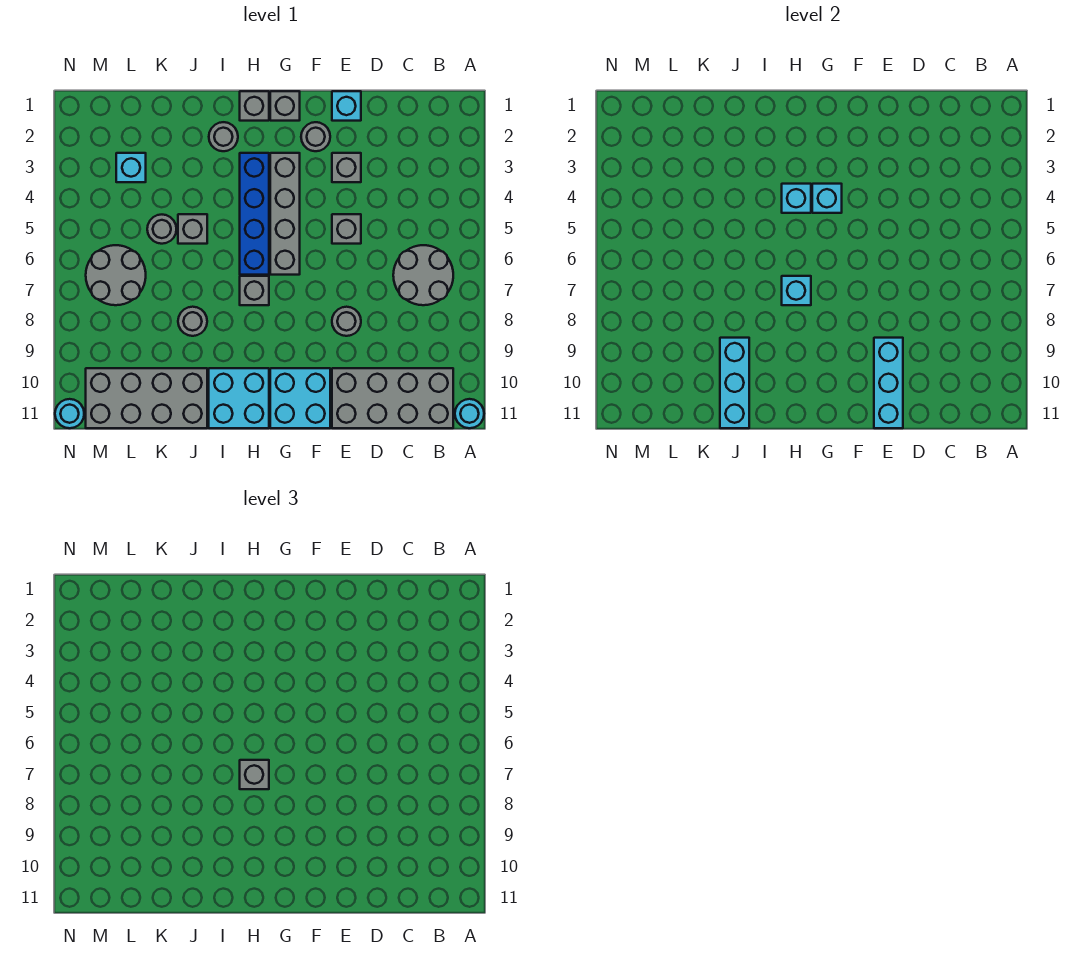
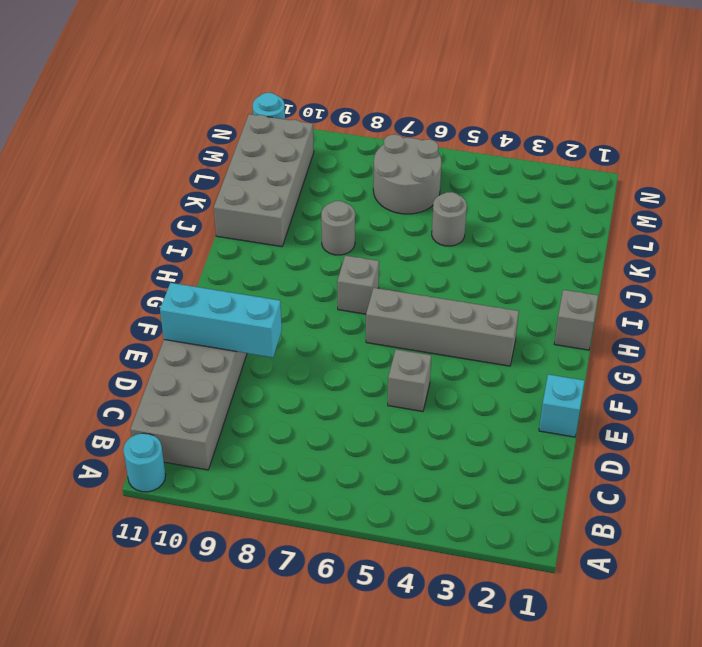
none -> grey round brick B6:C7 level 1
none -> grey brick E3 level 1
none -> grey round brick E8 level 1

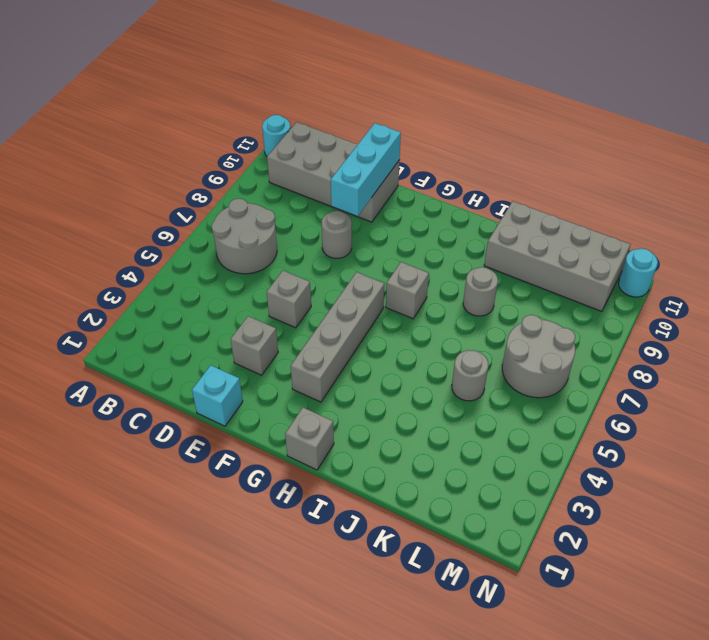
none -> grey round brick F2 level 1
none -> cyan brick F10:G11 level 1
none -> grey brick G1 level 1

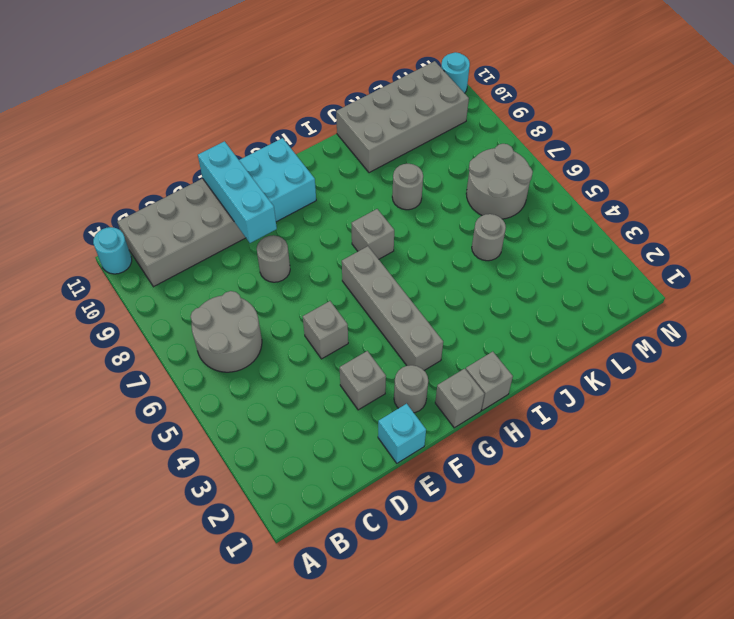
none -> blue brick H3:H6 level 1
none -> cyan brick H10:I11 level 1
none -> grey round brick I2 level 1

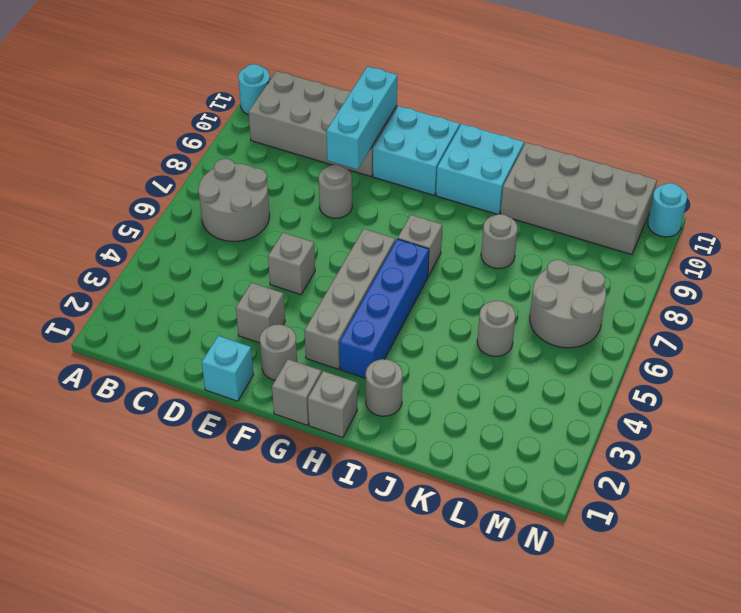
none -> grey brick J5 level 1
none -> cyan brick L3 level 1
none -> cyan brick G4 level 2

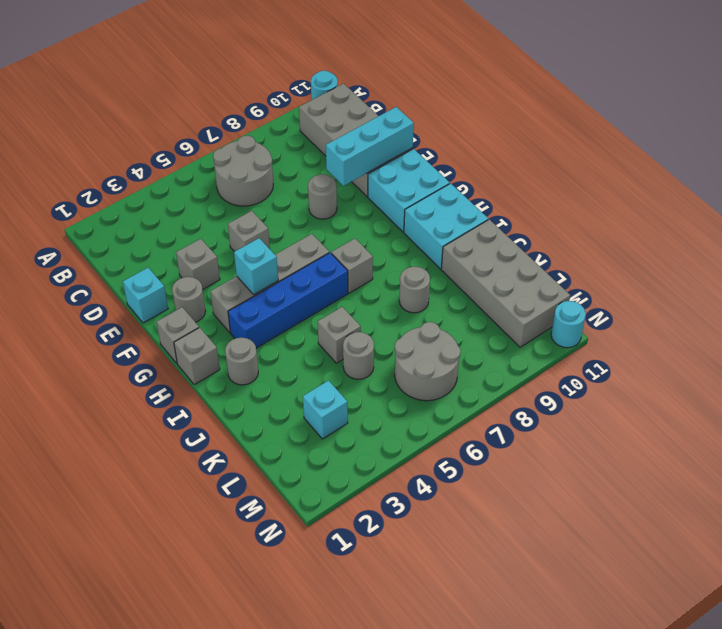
none -> cyan brick H4 level 2
none -> cyan brick H7 level 2
none -> cyan brick J9:J11 level 2

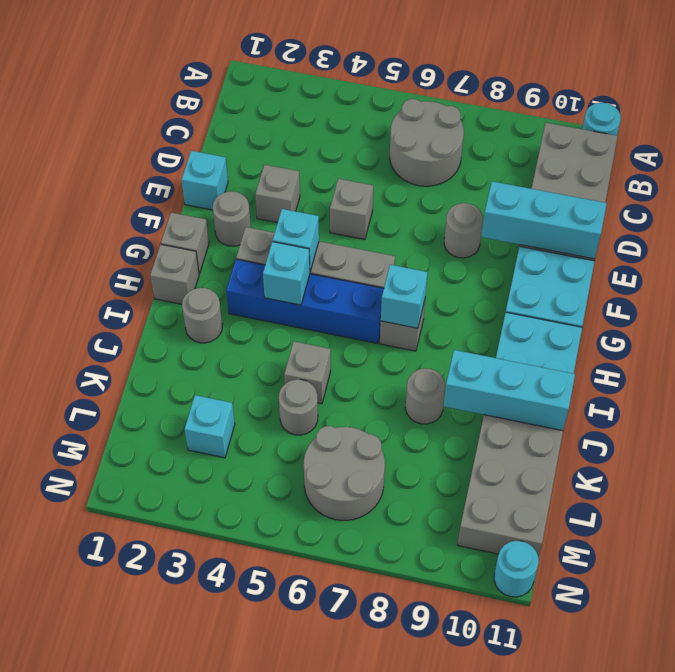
none -> grey brick H7 level 3

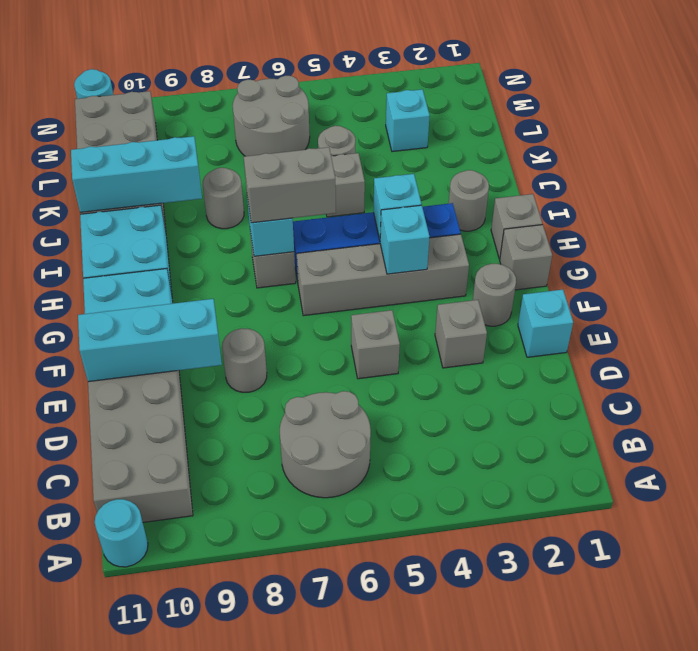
grey brick H6:H7 level 3 -> grey brick H7 level 3

